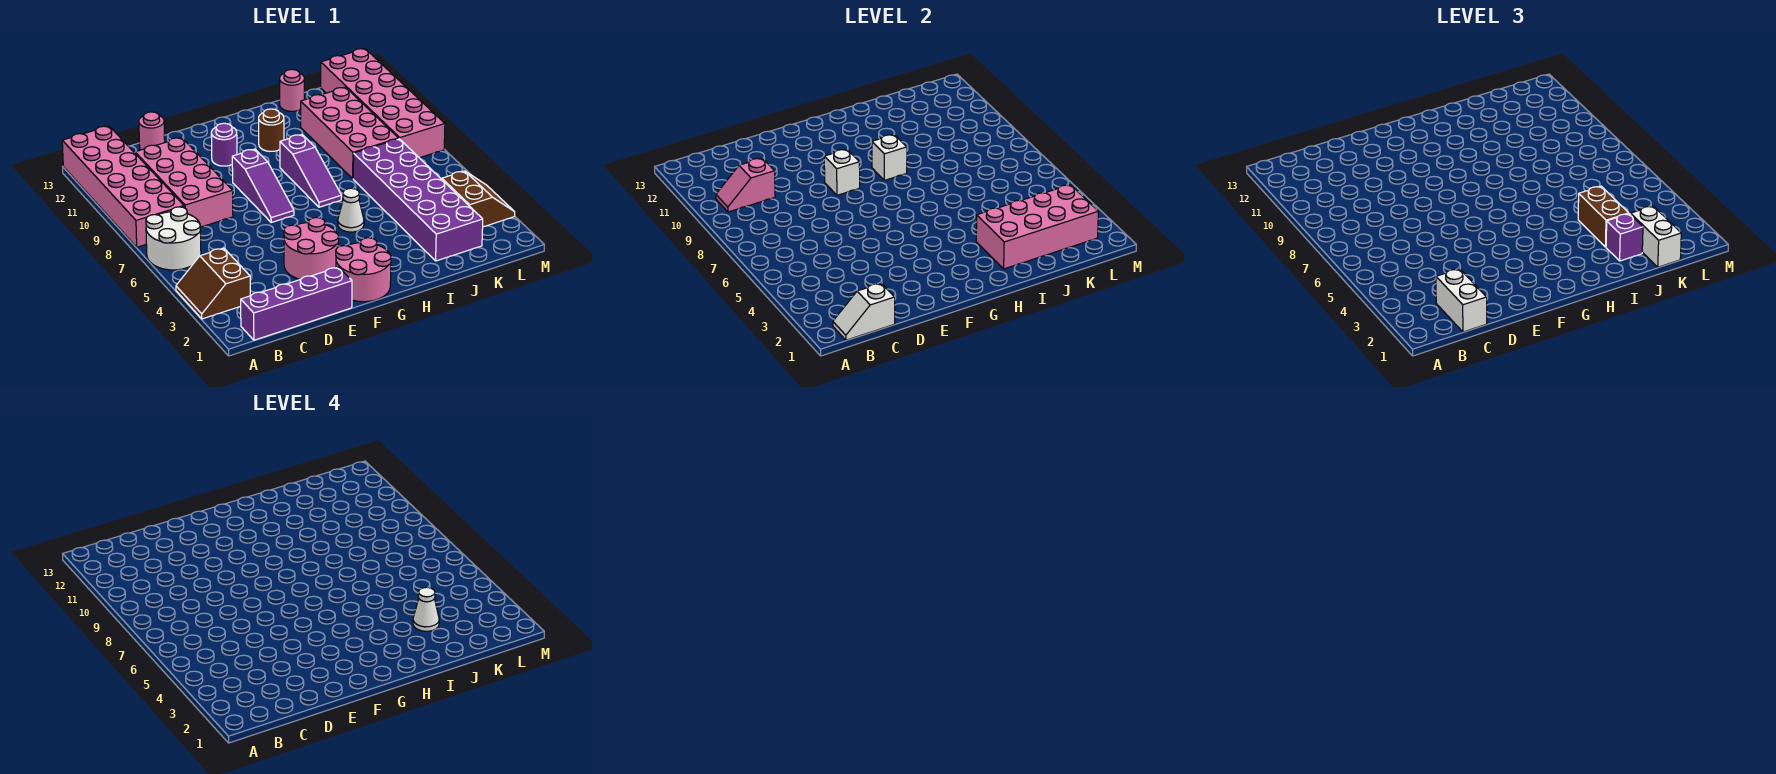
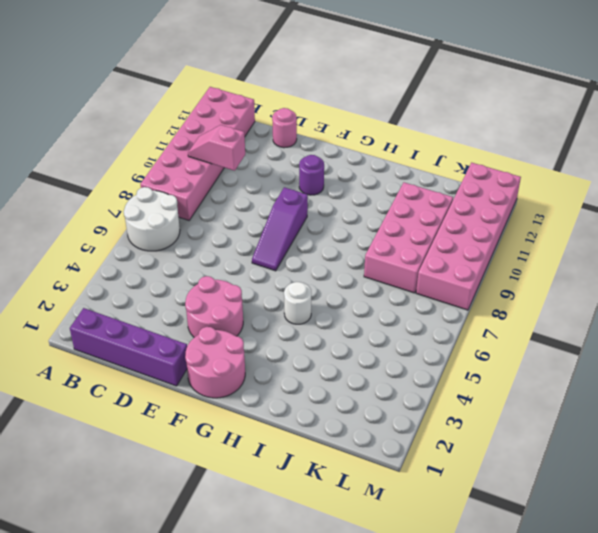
white round brick H5 level 1 -> white cone H5 level 1
none -> brown slope A3:B4 level 1 top B
none -> pink brick C8:D11 level 1
none -> purple slope H7:H9 level 1 top 9

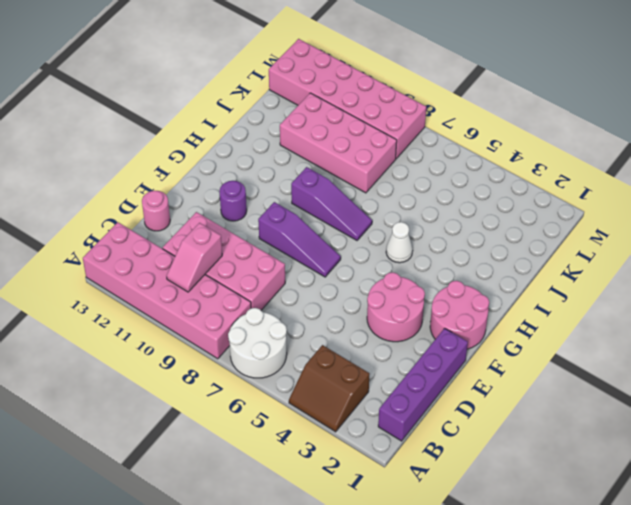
none -> brown round brick H11 level 1
none -> purple brick J2:K7 level 1
none -> pink round brick J13 level 1

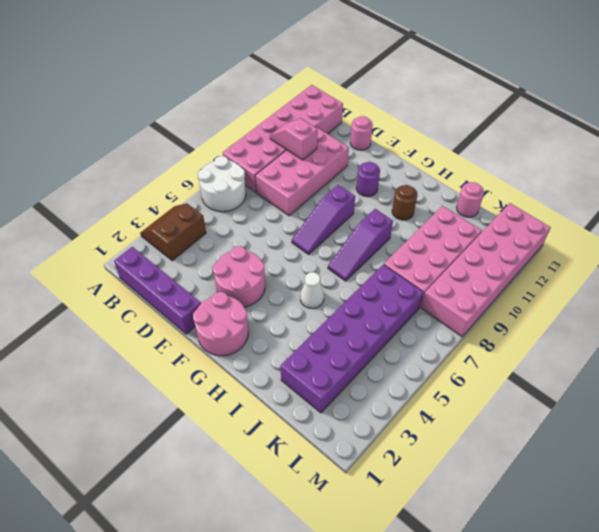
none -> brown slope L3:M4 level 1 top L
none -> white slope B1:C1 level 2 top C
none -> white brick F9 level 2

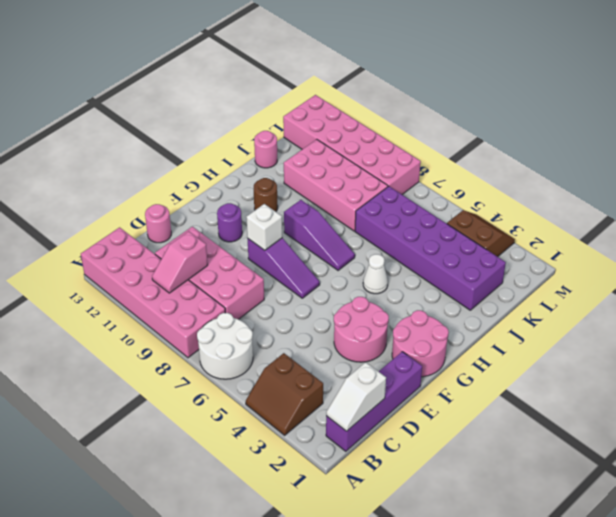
none -> white brick H9 level 2
none -> pink brick I2:L3 level 2
none -> white brick C1:C2 level 3

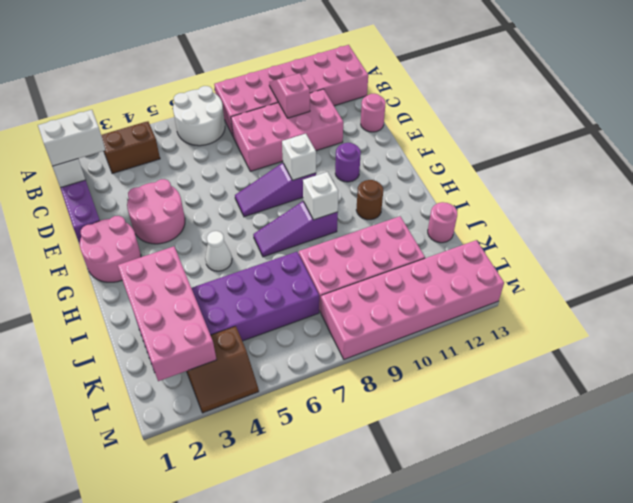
none -> purple brick J2 level 3
none -> brown brick J3:J4 level 3
none -> white brick K1:K2 level 3

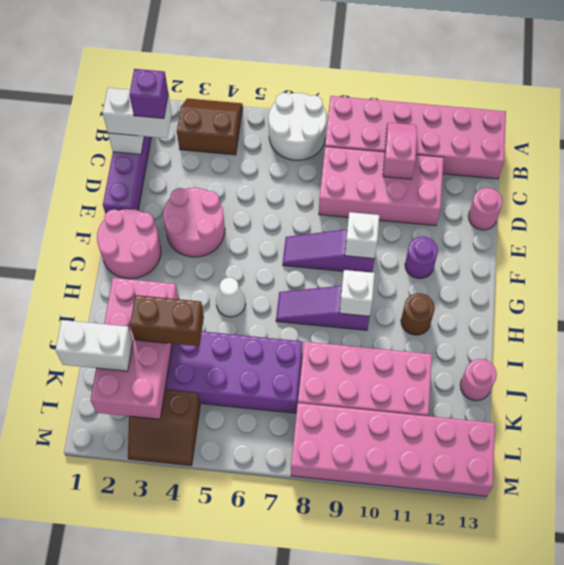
purple brick C2 level 4 -> purple brick J2 level 3
none -> white cone J3 level 4

